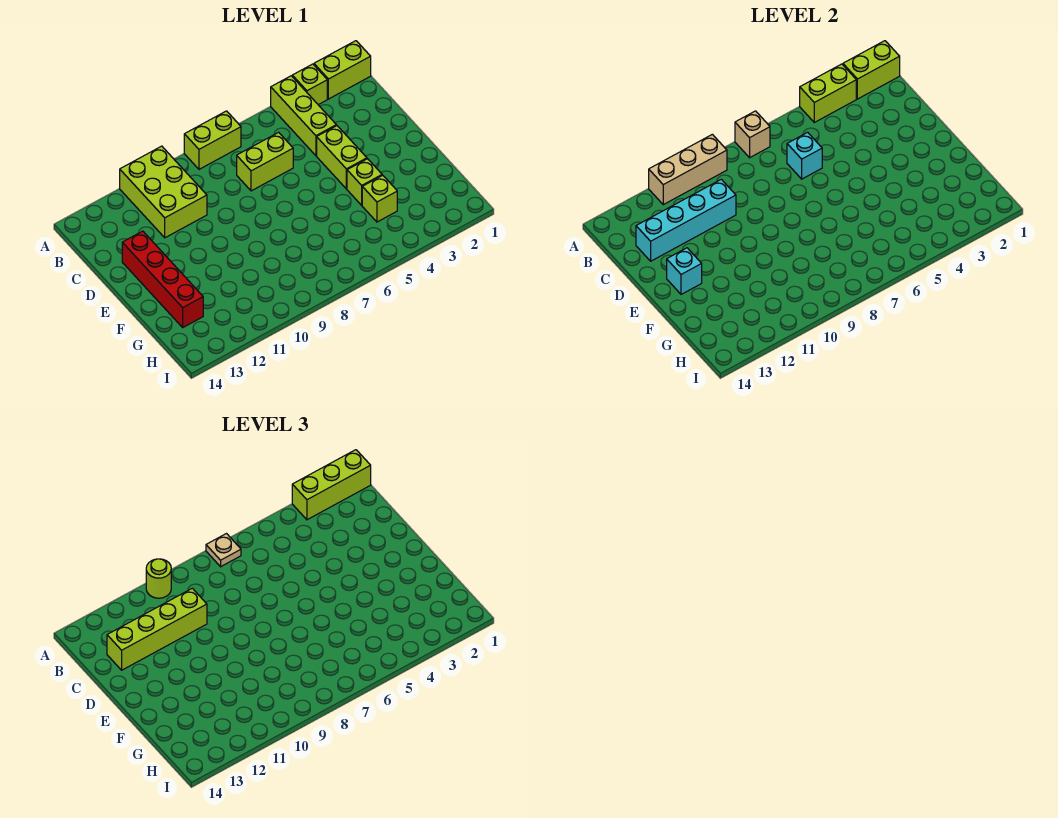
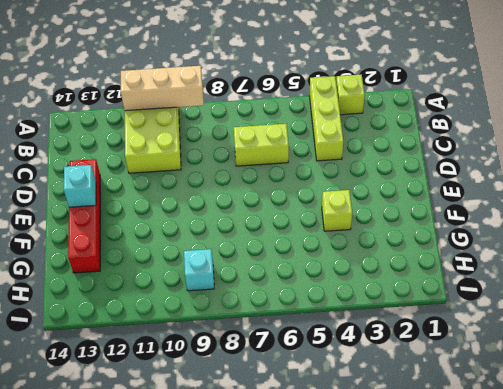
cyan brick H9 level 1 -> cyan brick C6 level 2
none -> lime brick A1:A2 level 1
none -> lime brick A7:A8 level 1
none -> lime brick D4:E4 level 1

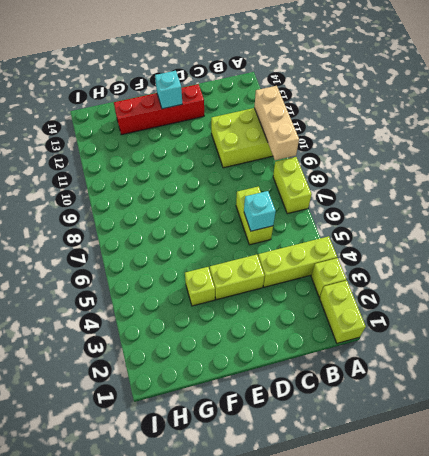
none -> lime brick G4 level 1
none -> lime brick A1:A2 level 2
none -> lime brick A3:A4 level 2

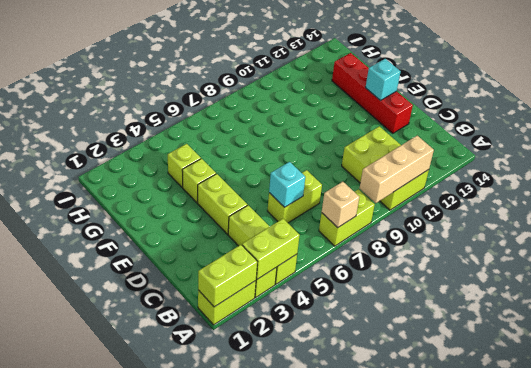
none -> cyan brick C10:C13 level 2
none -> lime brick A1:A3 level 3
none -> tan plate A7 level 3

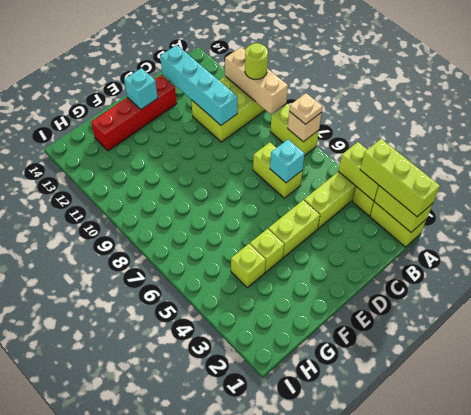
none -> lime brick C10:C13 level 3

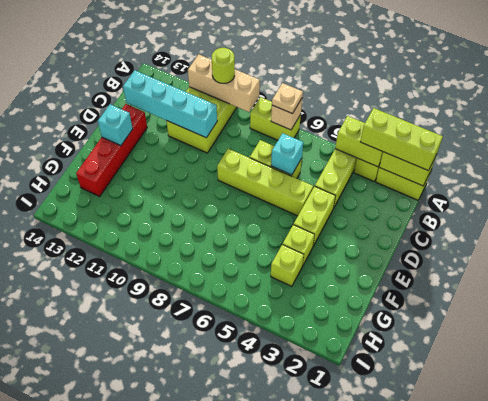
lime brick D5:D8 level 1 -> lime brick C10:C13 level 3

